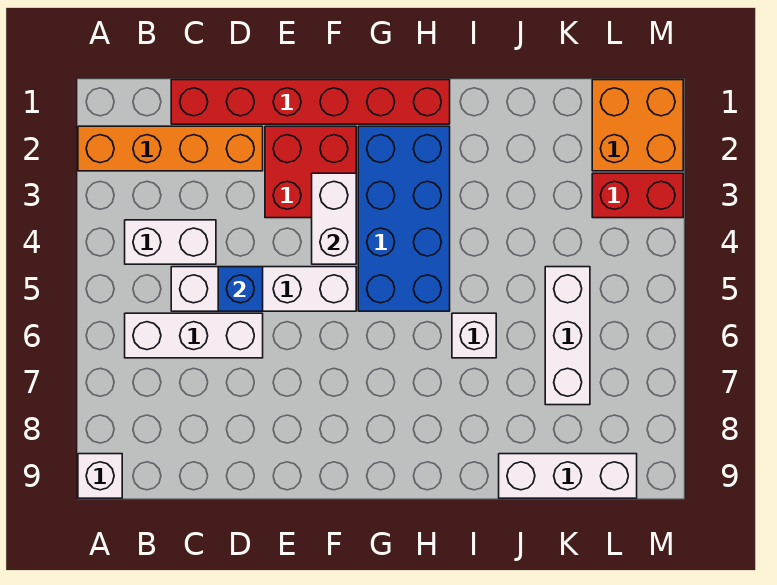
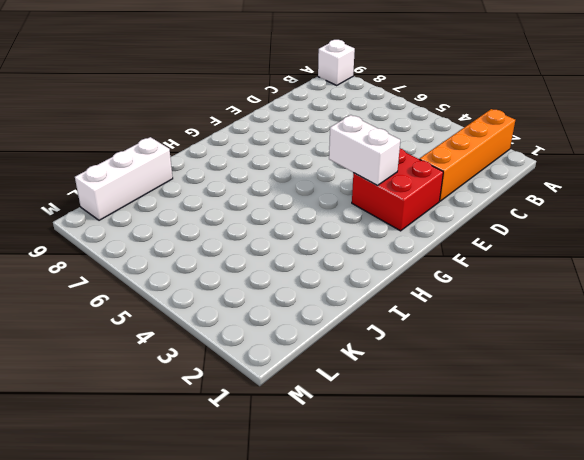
none -> white brick B4:C4 level 1
none -> white brick B6:D6 level 1
none -> red brick C1:H1 level 1

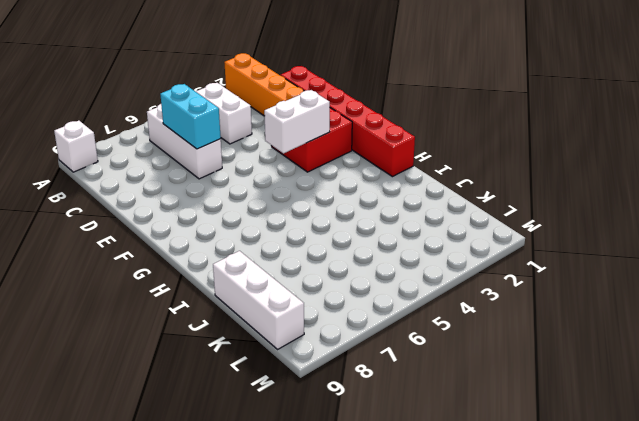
cyan brick C6:D6 level 2 -> none
none -> white brick C5:F5 level 1
none -> blue brick G2:H5 level 1
none -> white brick I6 level 1

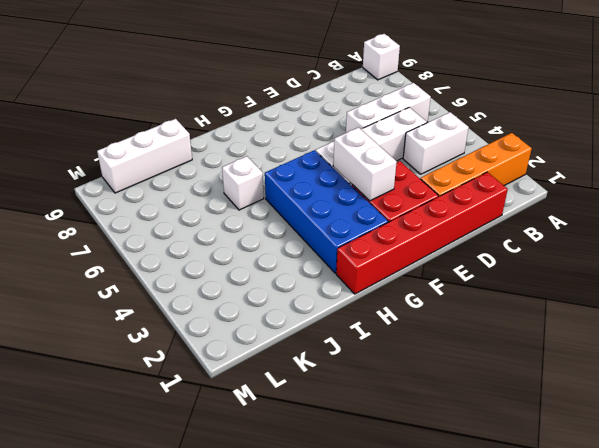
none -> white brick K5:K7 level 1
none -> orange brick L1:M2 level 1
none -> red brick L3:M3 level 1

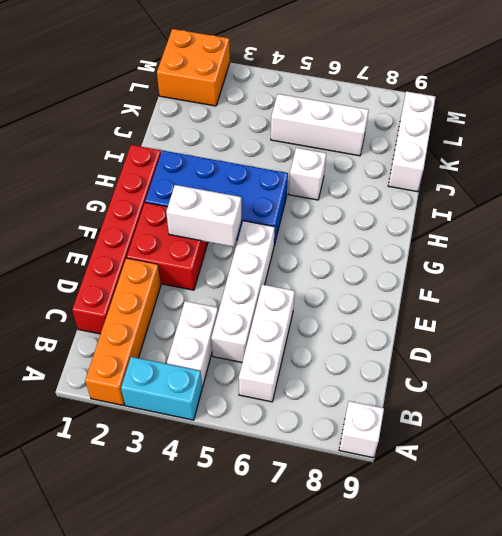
cyan brick A3:A4 level 1 -> none
none -> red brick L3:M3 level 1
none -> blue brick D5 level 2

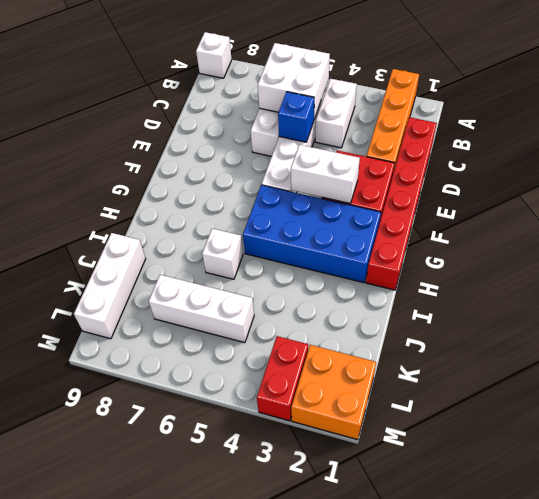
white brick B5:C6 level 2 -> none

